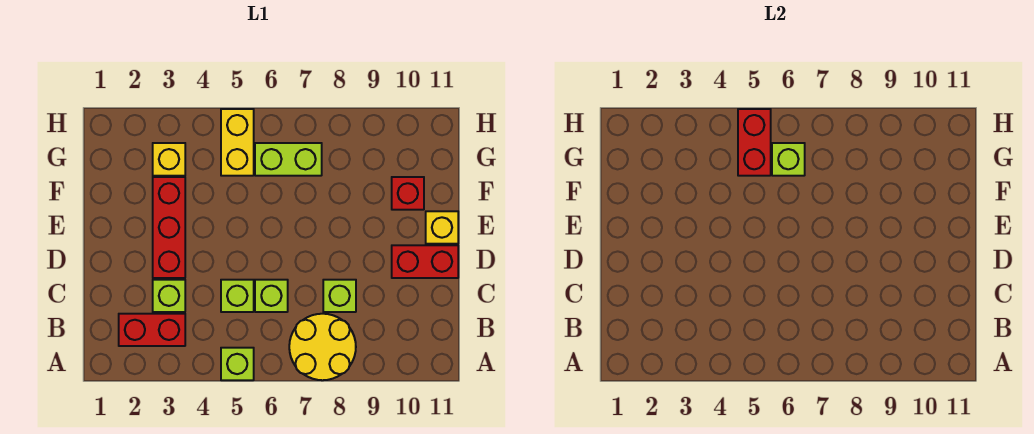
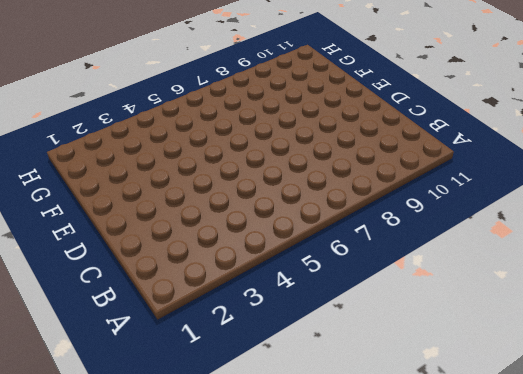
none -> lime brick A5 level 1
none -> yellow round brick A7:B8 level 1
none -> red brick B2:B3 level 1

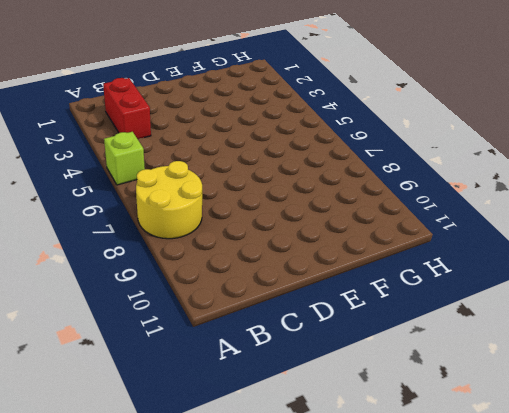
none -> lime brick C3 level 1
none -> lime brick C5 level 1
none -> lime brick C6 level 1

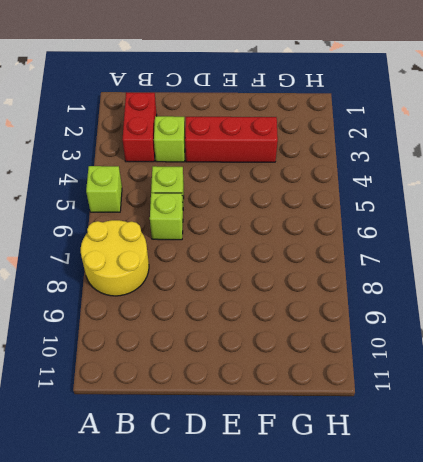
none -> lime brick C8 level 1
none -> red brick D10:D11 level 1
none -> yellow brick E11 level 1

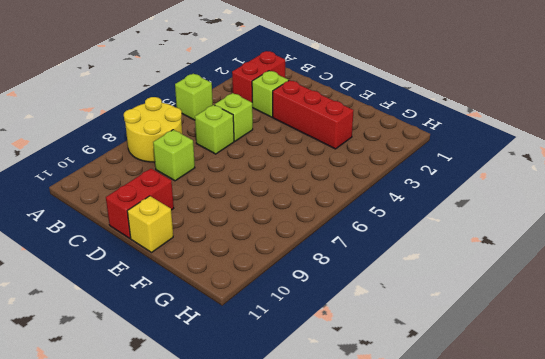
none -> red brick F10 level 1
none -> yellow brick G3 level 1
none -> yellow brick G5:H5 level 1

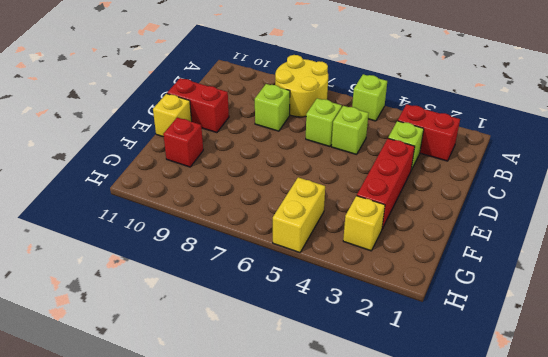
none -> lime brick G6:G7 level 1
none -> red brick G5:H5 level 2
none -> lime brick G6 level 2

